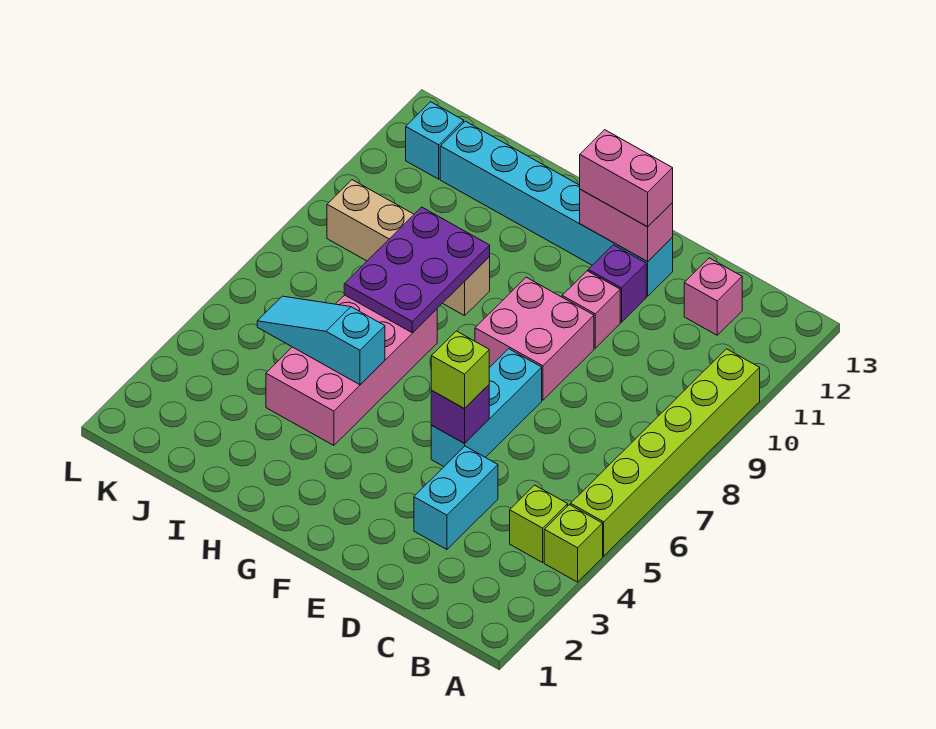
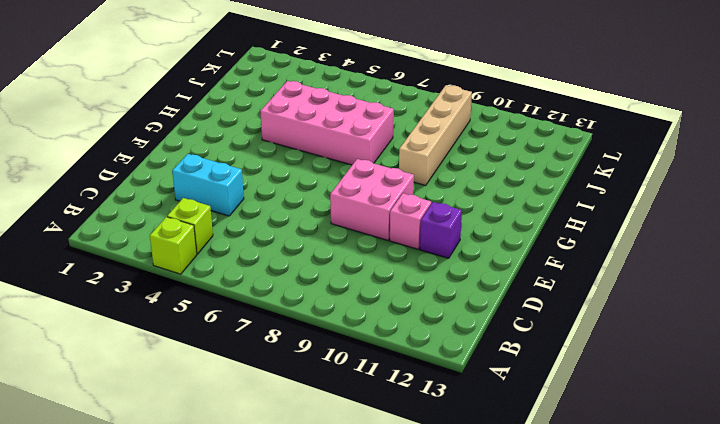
none -> lime brick A5:A10 level 1
none -> pink brick C12 level 1
none -> cyan brick E5:E7 level 1

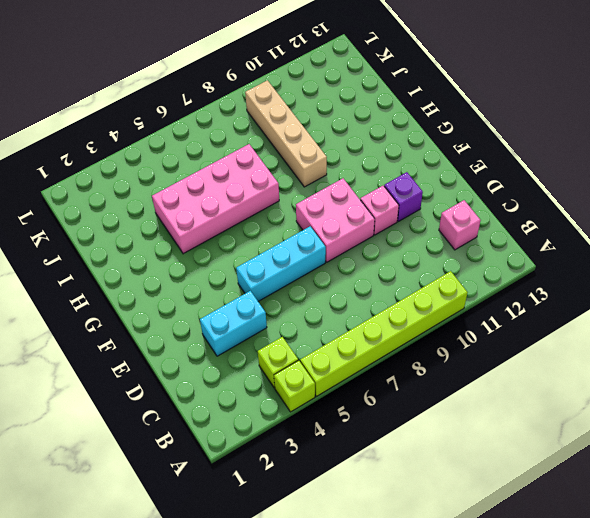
none -> cyan brick E12:J12 level 1
none -> cyan brick K12 level 1
none -> purple brick E5 level 2

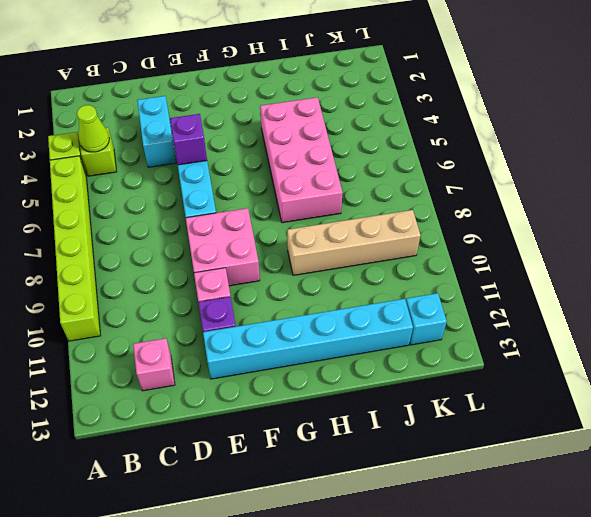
lime cone B4 level 2 -> none
none -> pink brick E12:F12 level 2
none -> cyan slope H5:J5 level 2 top H
none -> purple plate H7:I9 level 2

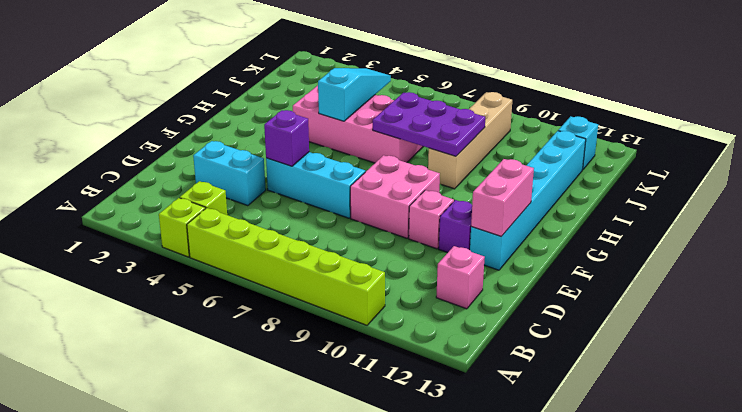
none -> lime brick E5 level 3
none -> pink brick E12:F12 level 3

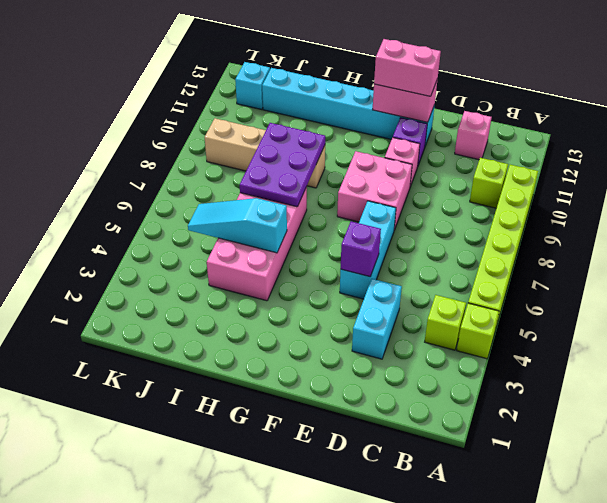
lime brick B10 level 1 -> lime brick E5 level 3

